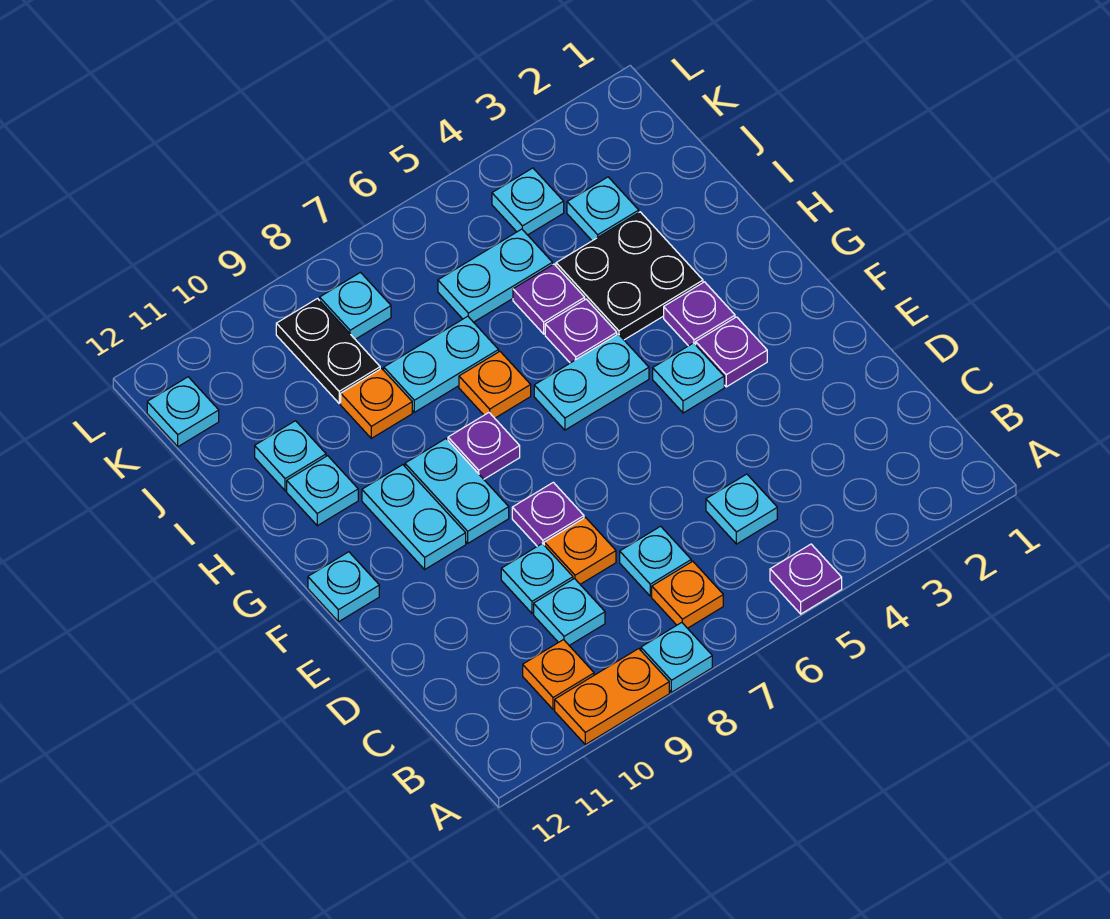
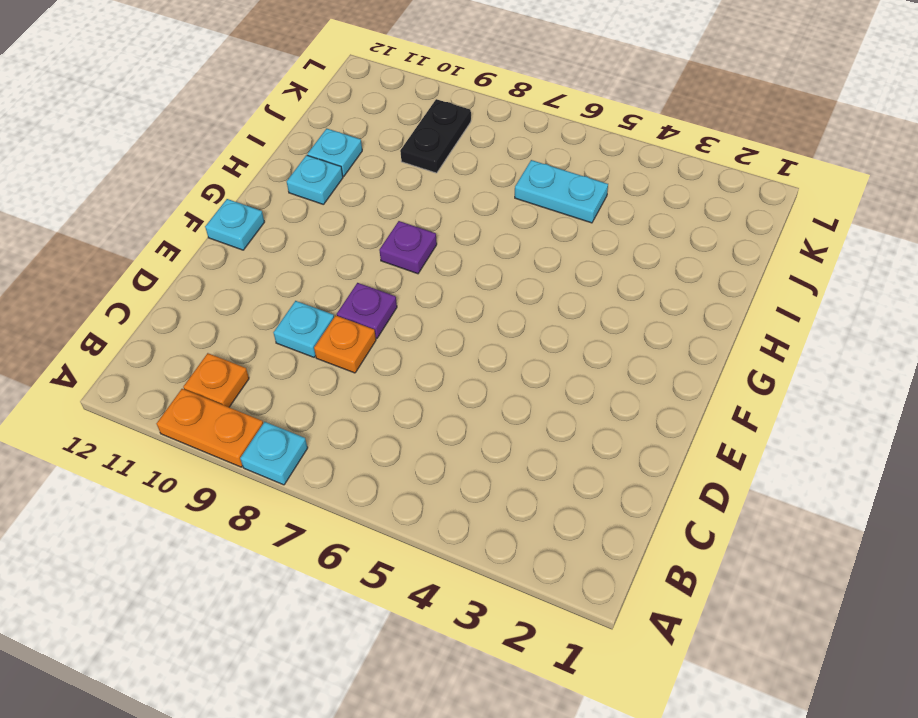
none -> purple plate A5 level 1
none -> orange plate B7 level 1
none -> cyan plate C5 level 1
none -> cyan plate C7 level 1

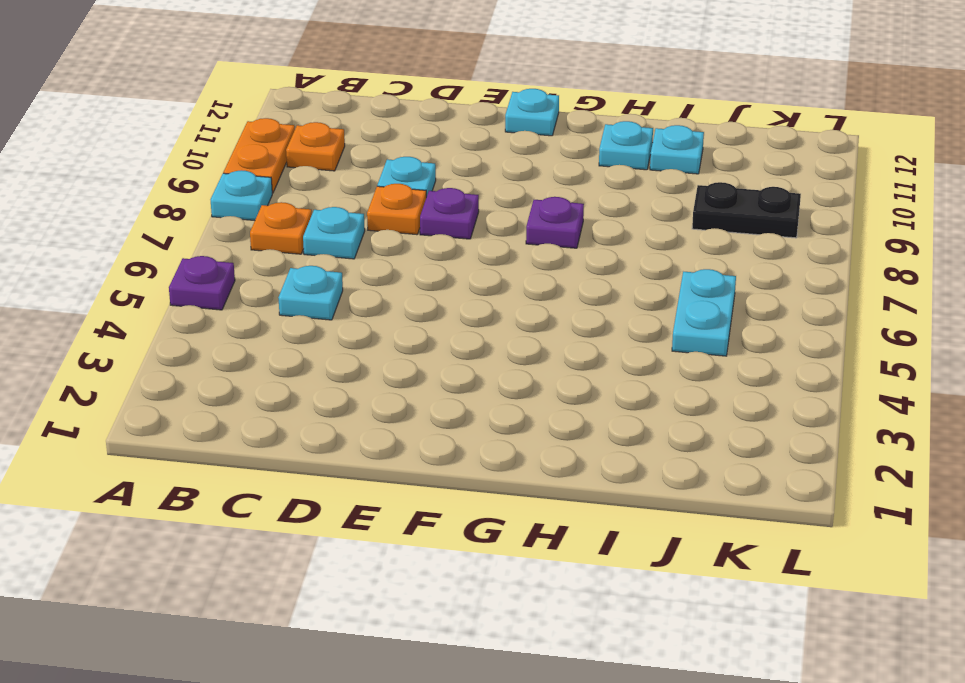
none -> cyan plate C9 level 1
none -> purple plate F3 level 1
none -> cyan plate F4 level 1
none -> cyan plate F9:G9 level 1

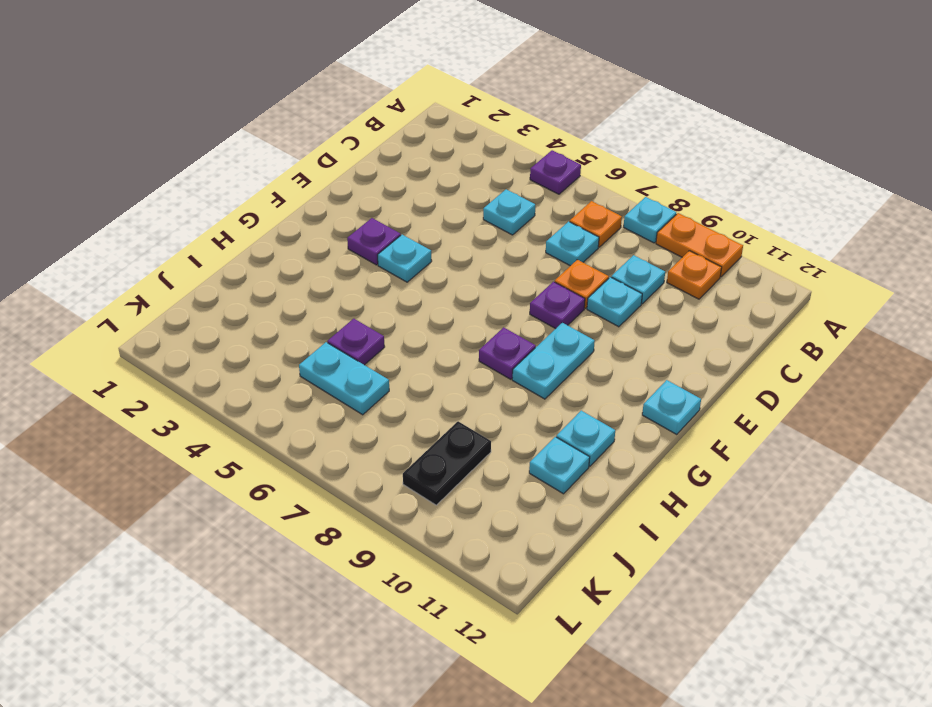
none -> cyan plate F10:G10 level 1
none -> purple plate G3 level 1
none -> cyan plate G5:G6 level 1
none -> black plate H3:I4 level 1

